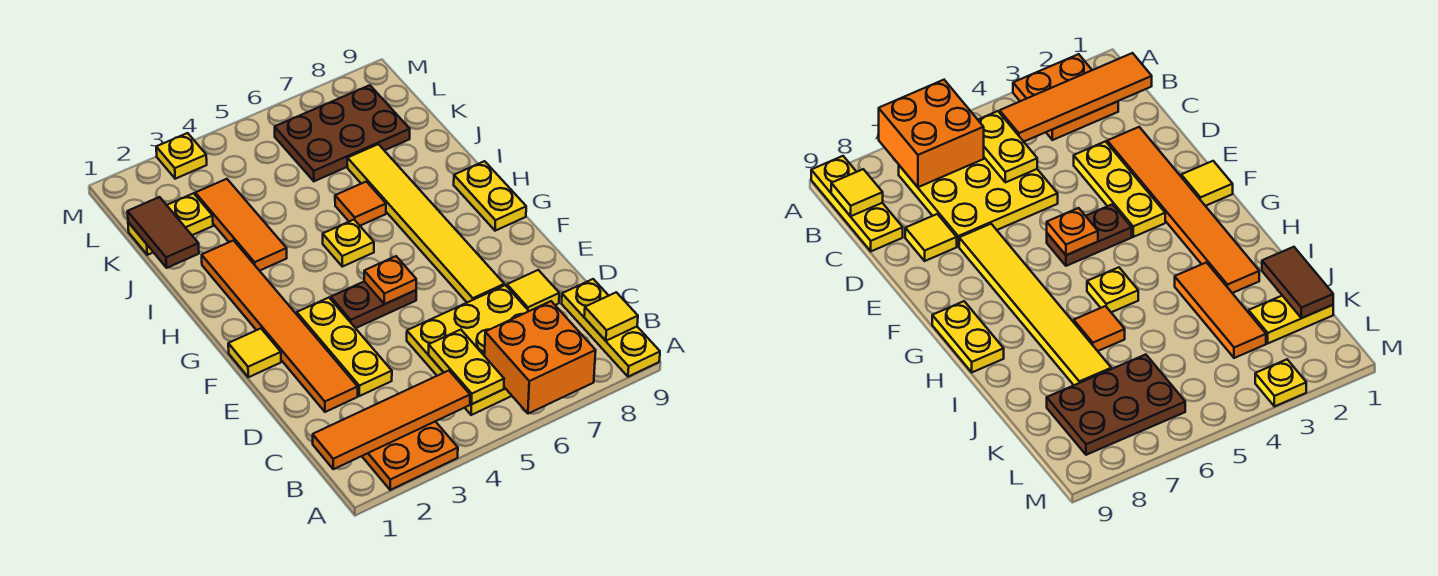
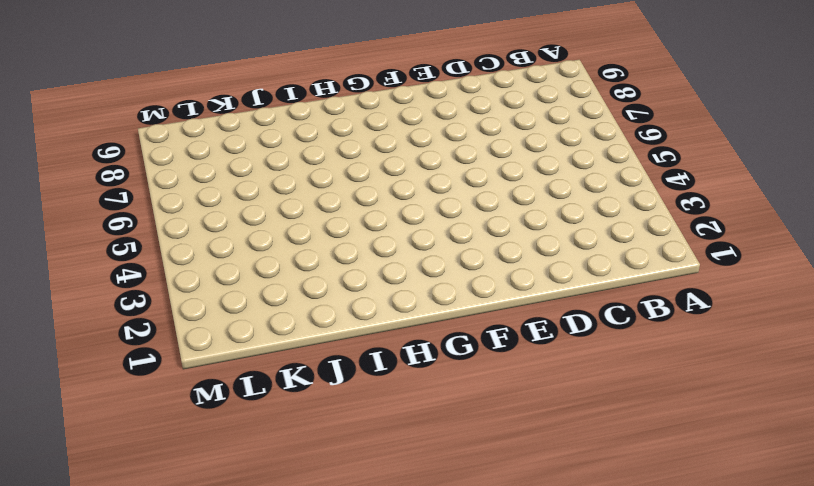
none -> orange plate A2:B3 level 1
none -> yellow plate A9:C9 level 1
none -> yellow plate B5:D7 level 1

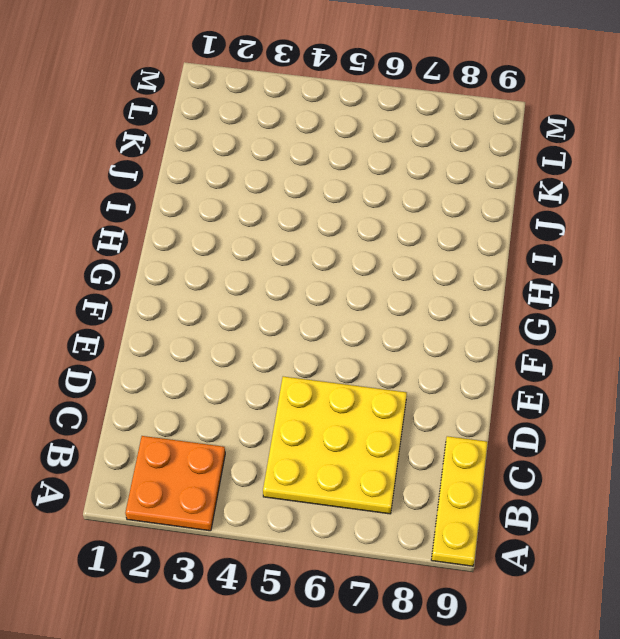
none -> orange tile D2:I2 level 1
none -> yellow plate D3:F3 level 1
none -> yellow tile D8 level 1

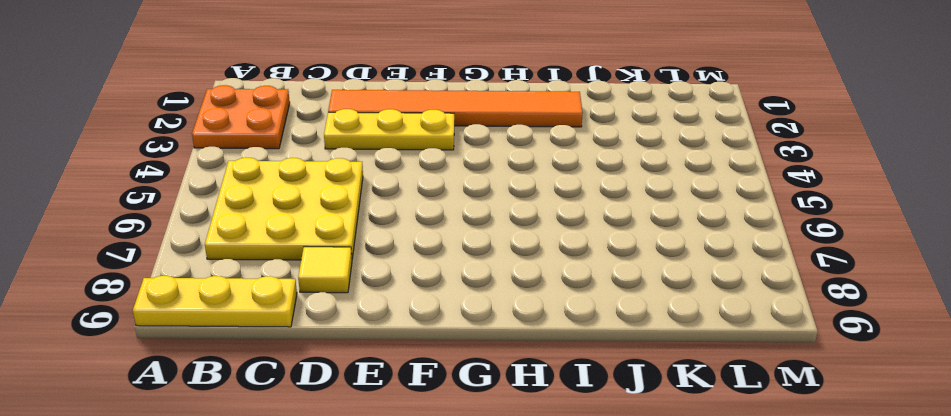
none -> yellow tile E7:J7 level 1
none -> yellow tile F1 level 1
none -> brown plate F4:F5 level 1

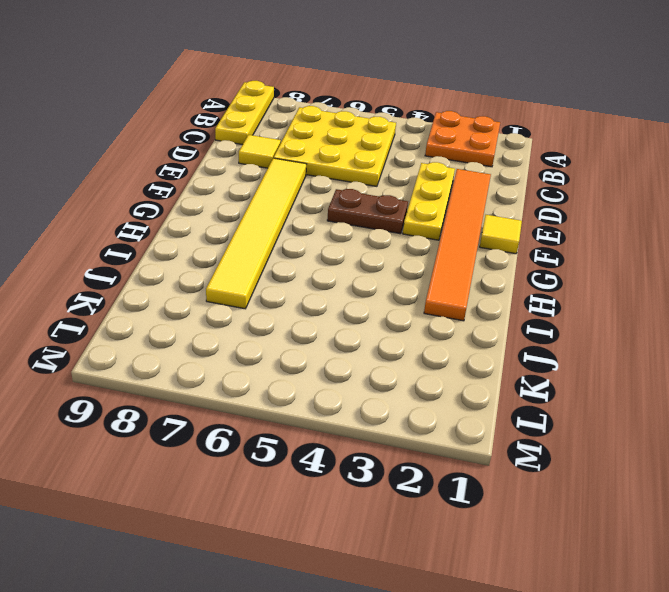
none -> yellow plate G9:H9 level 1
none -> yellow plate H5 level 1
none -> orange tile I3:K3 level 1

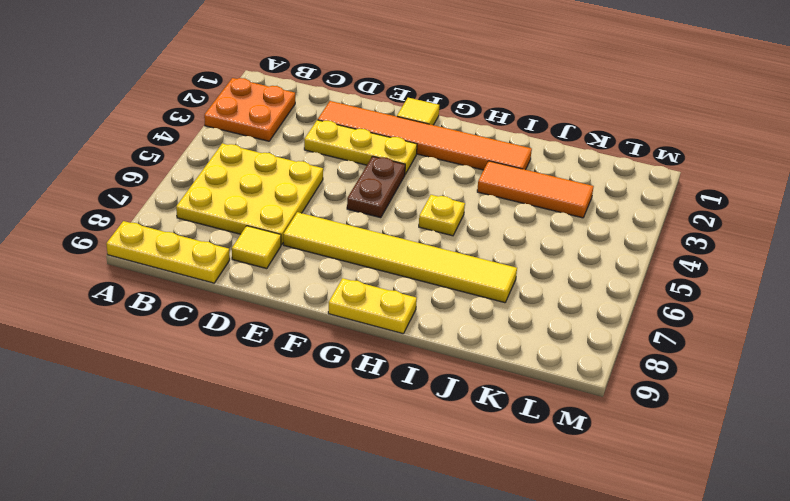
none -> orange tile I6 level 1
none -> yellow plate K1:K2 level 1
none -> brown plate K6:L8 level 1

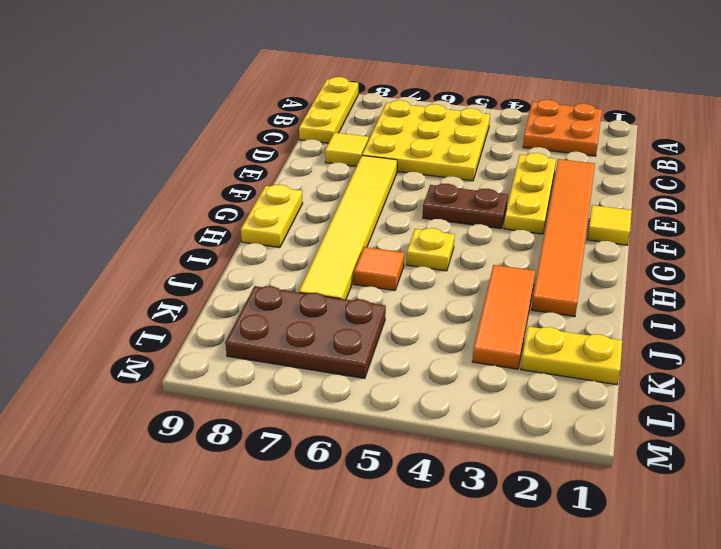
none -> yellow plate M3 level 1
none -> orange brick A6:B7 level 2
none -> orange tile B1:B4 level 2

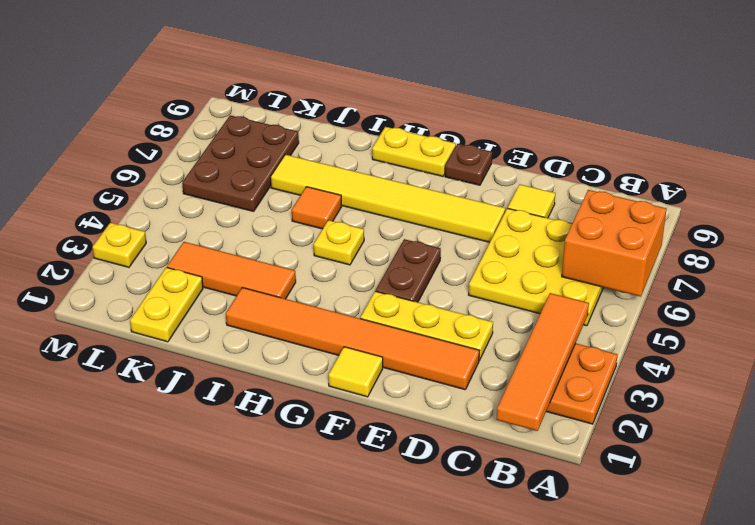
brown plate F9 level 1 -> none
none -> yellow plate A9:C9 level 1
none -> yellow plate B5:C5 level 2
none -> yellow tile B9 level 2

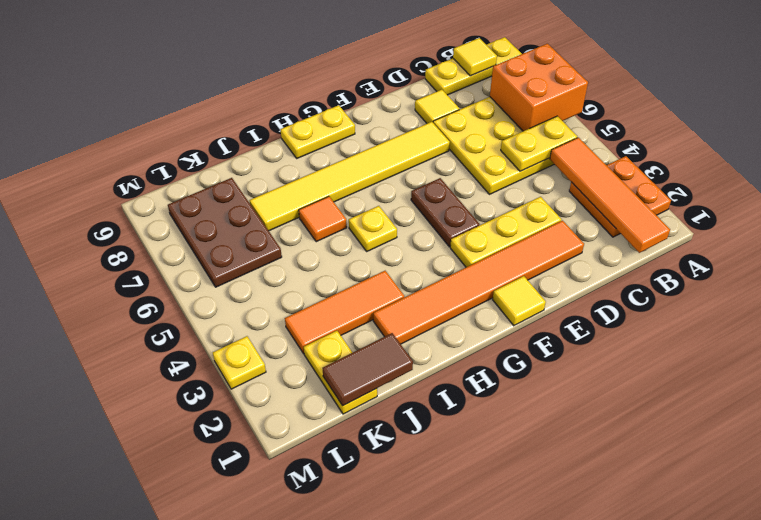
none -> orange plate F5 level 2

